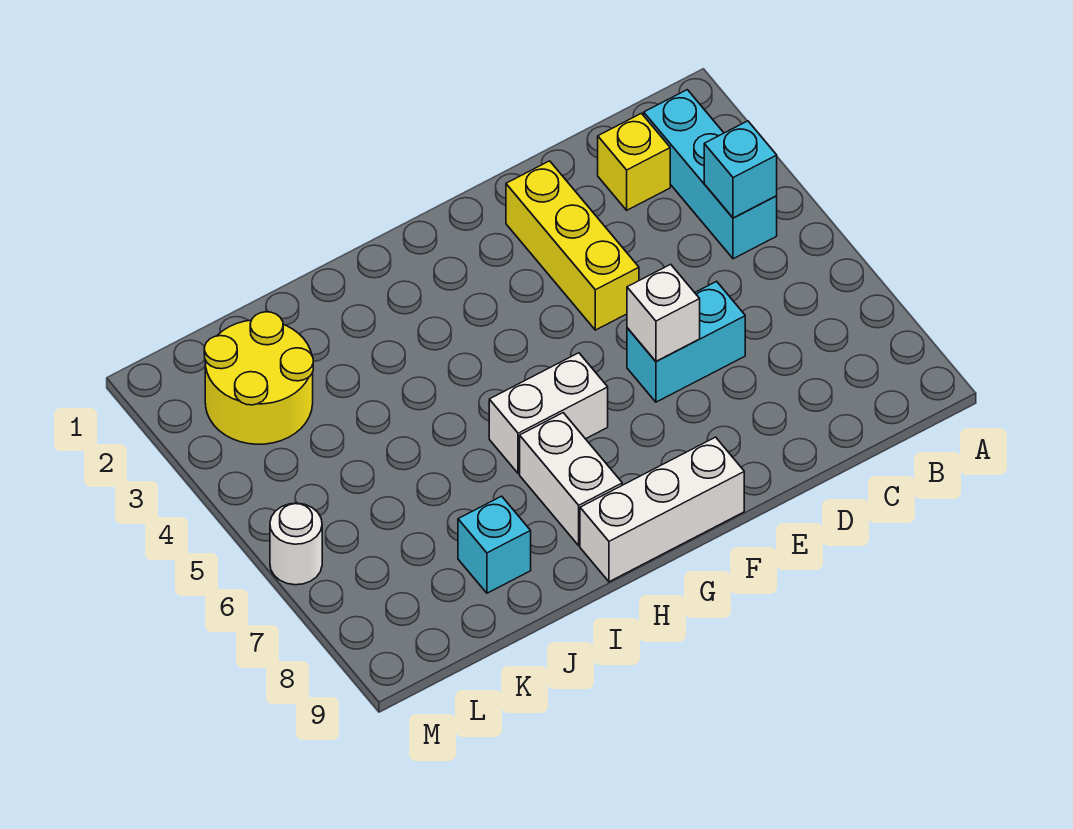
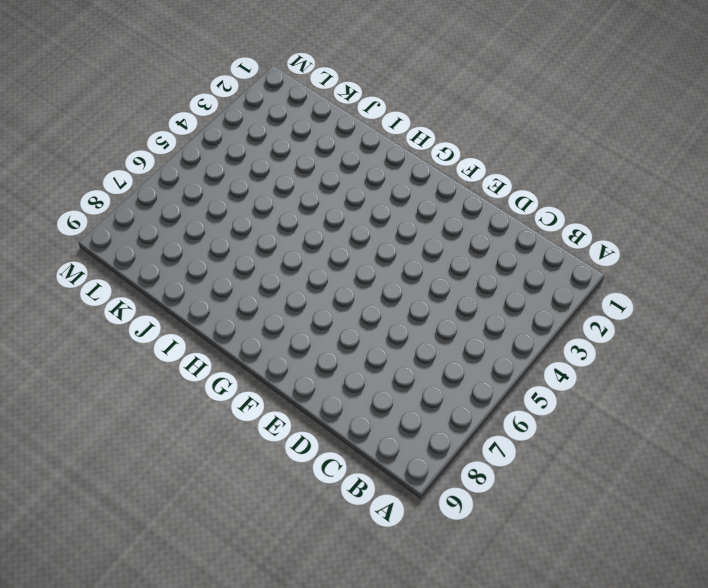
none -> cyan brick B2:B4 level 1
none -> yellow brick C2 level 1
none -> cyan brick D6:E6 level 1

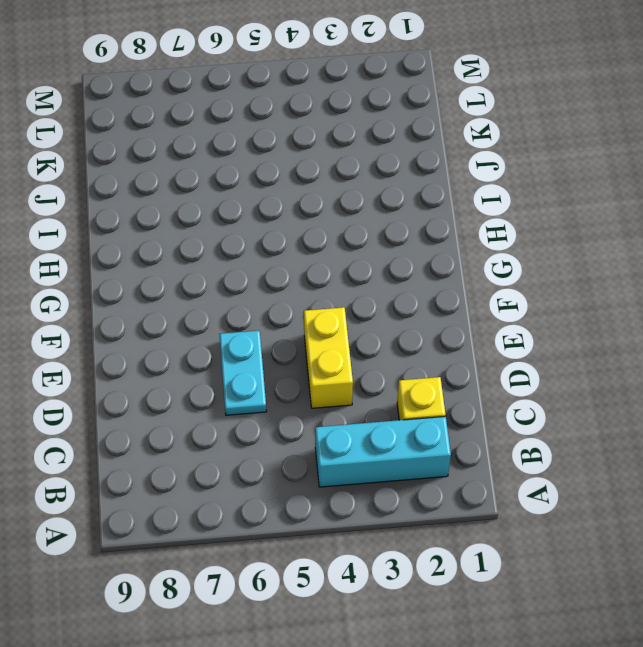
yellow brick D4:E4 level 1 -> yellow brick E2:E4 level 1
cyan plate D6:E6 level 1 -> cyan brick D6:E6 level 1
none -> white brick F9:H9 level 1
none -> white brick G6:H6 level 1
none -> white brick H7:H8 level 1

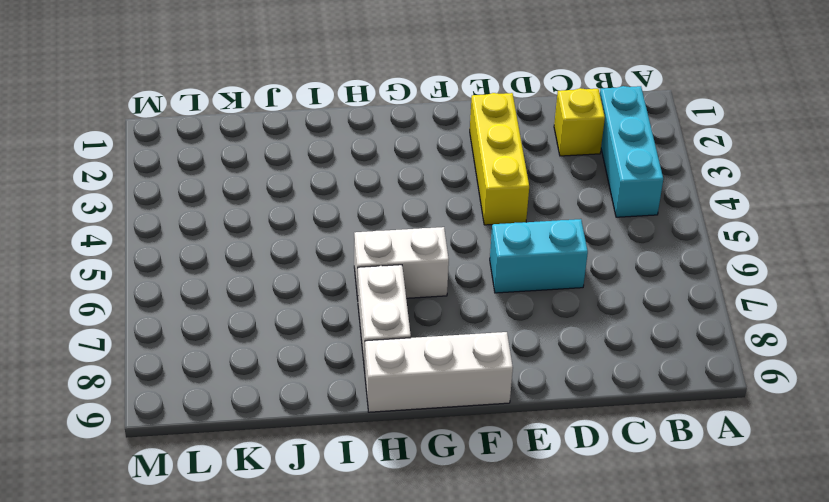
none -> cyan brick J8 level 1
none -> yellow round brick K2:L3 level 1
none -> white round brick M6 level 1

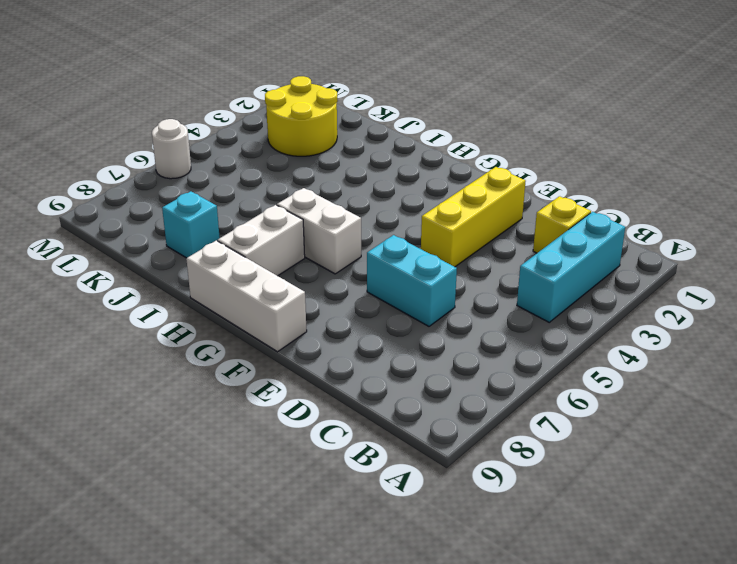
none -> cyan brick B4 level 2
none -> white brick E6 level 2

